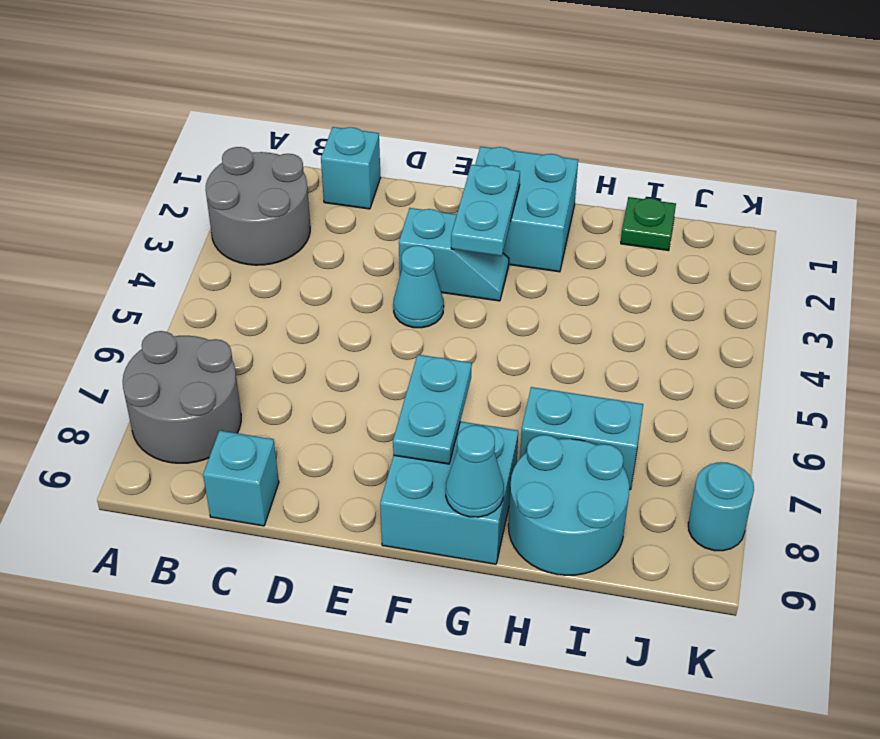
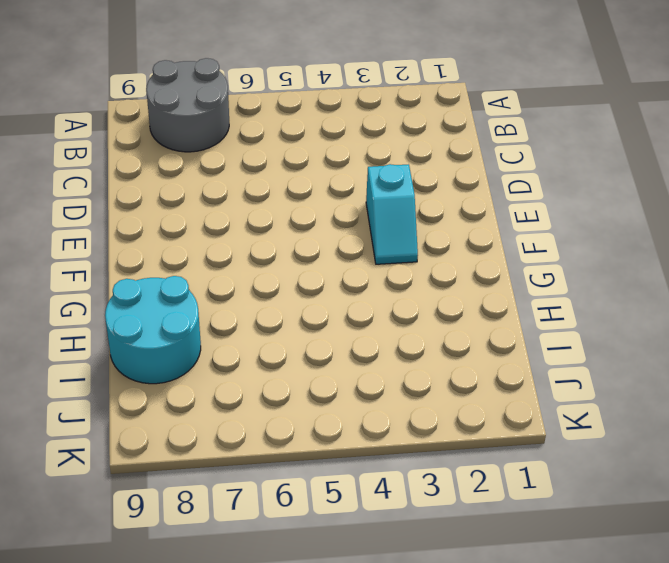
none -> grey round brick A2:B3 level 1
none -> cyan brick C1 level 1
none -> cyan brick C9 level 1

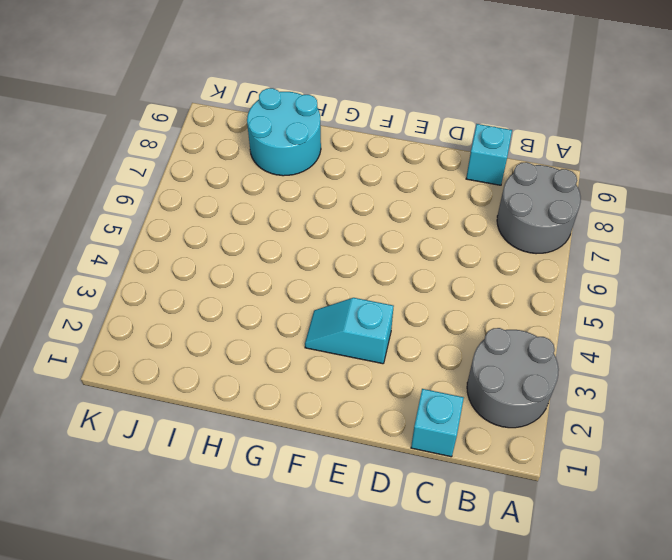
none -> cyan cone E4 level 1
none -> cyan brick F1:G2 level 1
none -> cyan brick F8:G9 level 1

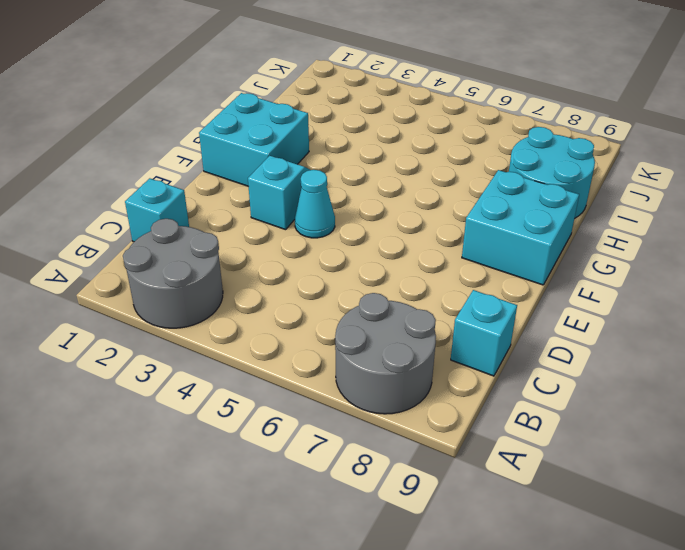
none -> cyan brick H7:I7 level 1
none -> green plate I1 level 1
none -> cyan round brick K8 level 1

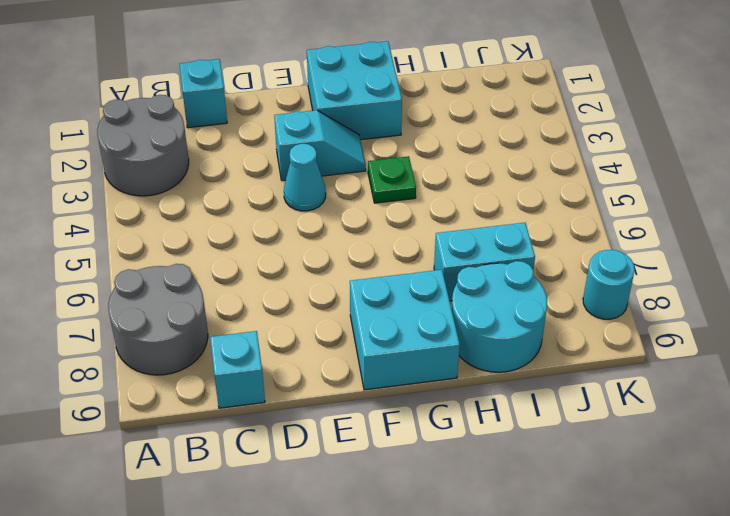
green plate G4 level 1 -> green plate I1 level 1
none -> cyan plate F2:F3 level 2
none -> cyan plate F7:F8 level 2
none -> cyan cone G9 level 2

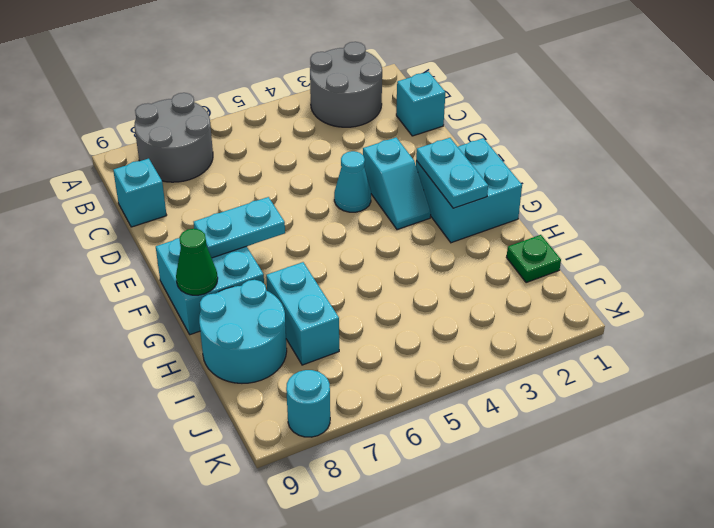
cyan plate F2:G2 level 2 -> cyan plate F2:F3 level 2
green cone G9 level 2 -> cyan cone G9 level 2

